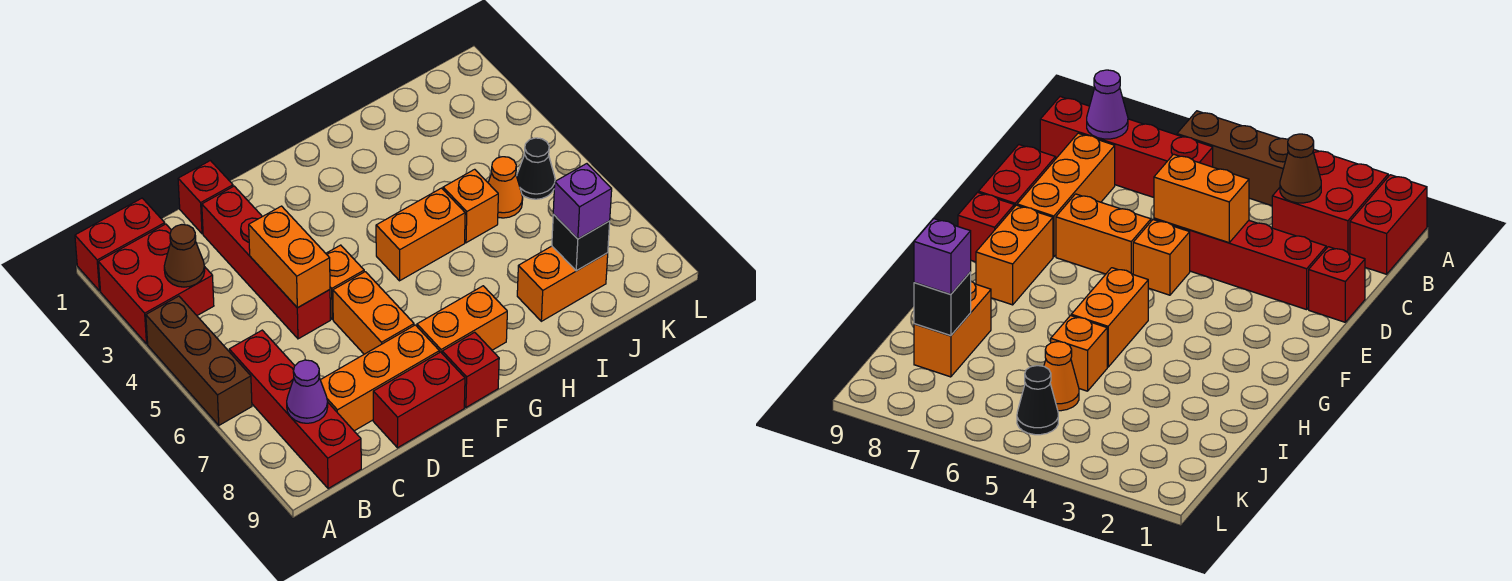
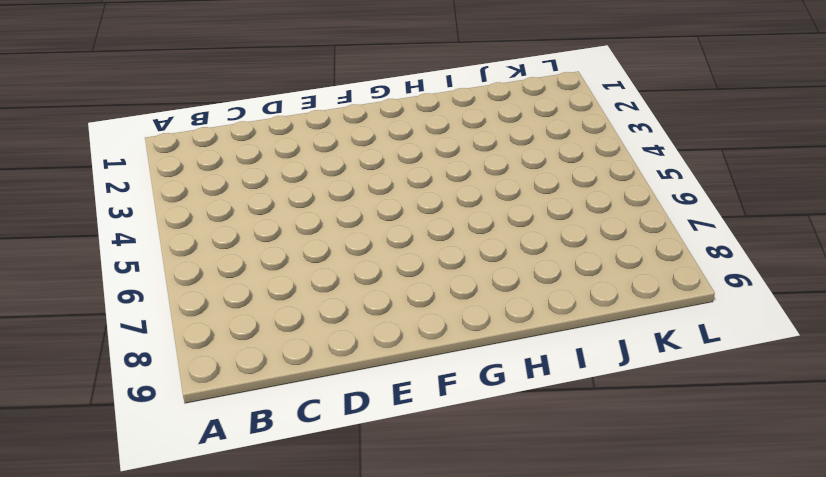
none -> red brick A1:B1 level 1
none -> red brick A2:B3 level 1
none -> brown brick A4:A6 level 1

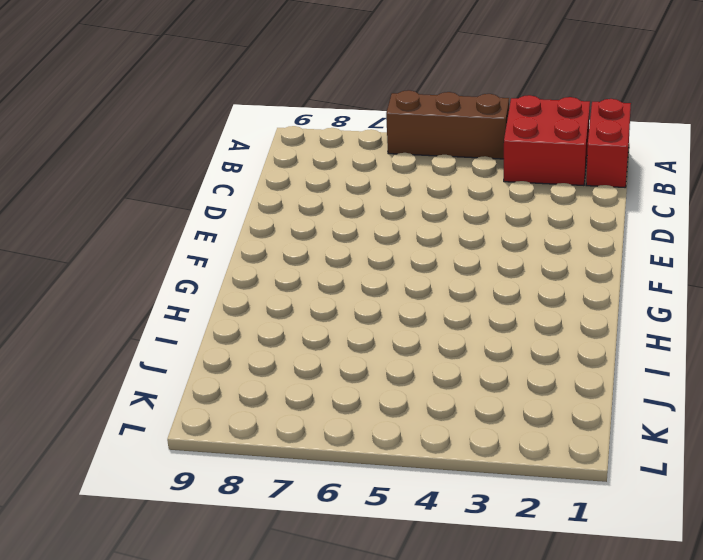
none -> red brick B6:B9 level 1
none -> orange brick C8:E8 level 1
none -> red brick D1 level 1

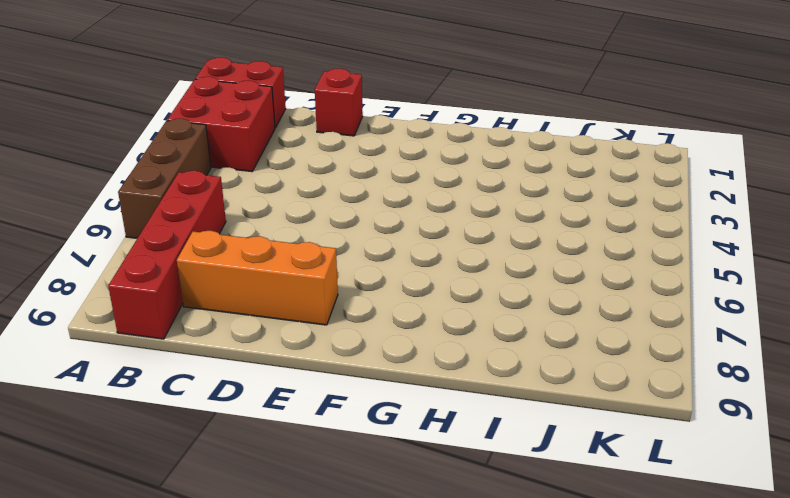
none -> red brick D2:D5 level 1
none -> red brick D9:E9 level 1
none -> orange brick E5 level 1

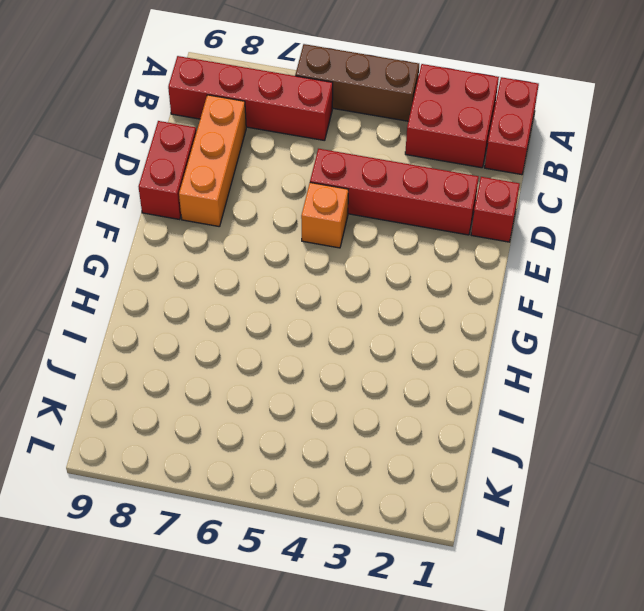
none -> orange brick E6:E7 level 1
none -> orange brick F8:G8 level 1
none -> red brick F9 level 1

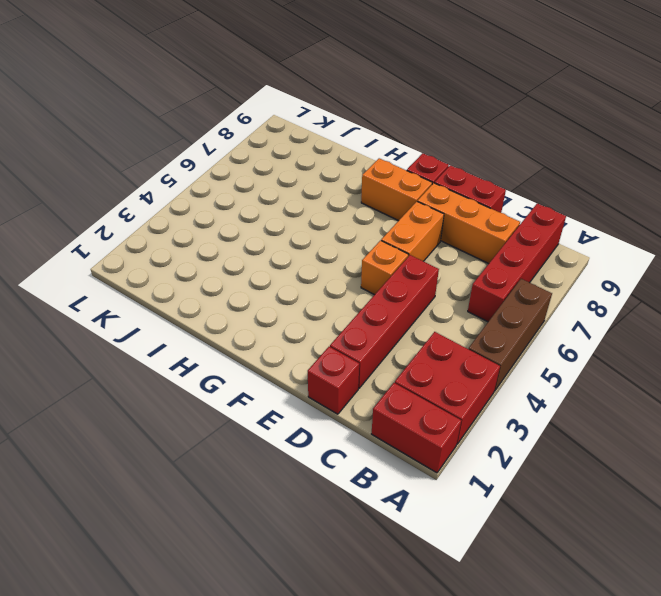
none -> orange brick G5:H5 level 1
none -> orange brick I5 level 1
none -> orange brick I8:J8 level 1

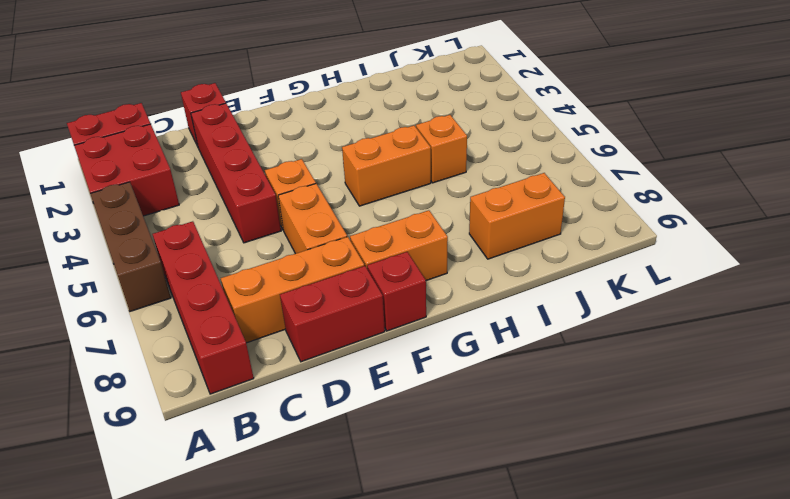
none -> orange cone J5 level 1
none -> black cone K5 level 1
none -> brown cone B3 level 2

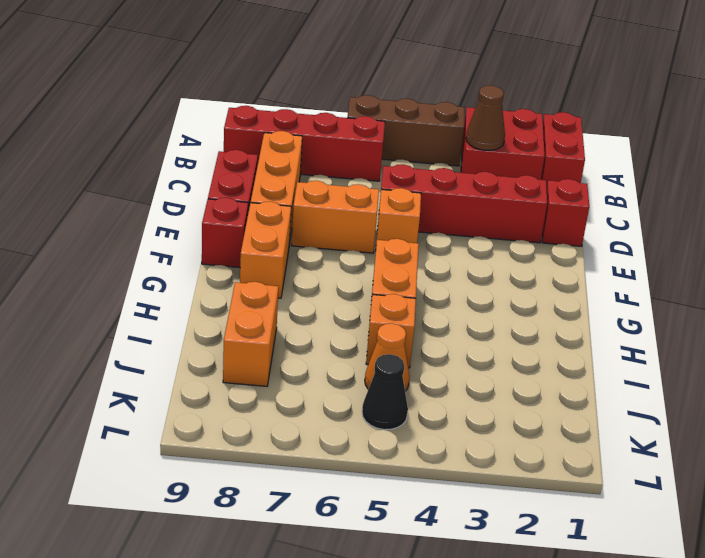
none -> purple cone B8 level 2
none -> orange brick D4:D5 level 2
none -> black brick J8 level 2

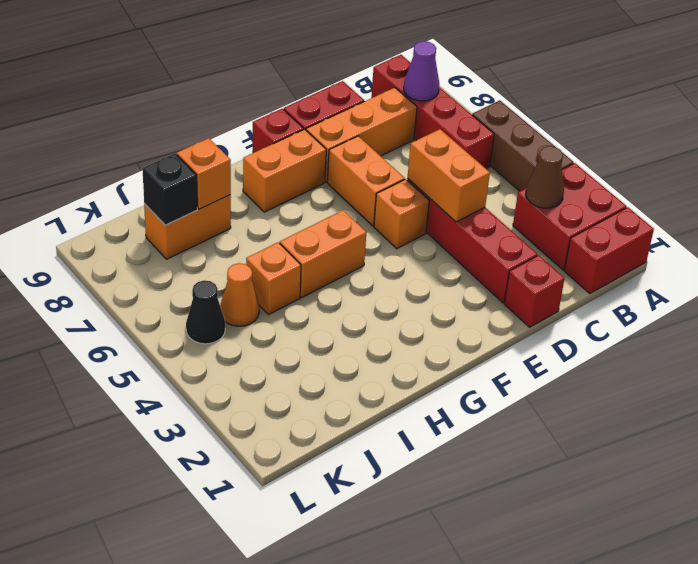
orange brick I8 level 2 -> none
none -> purple brick J8 level 3

